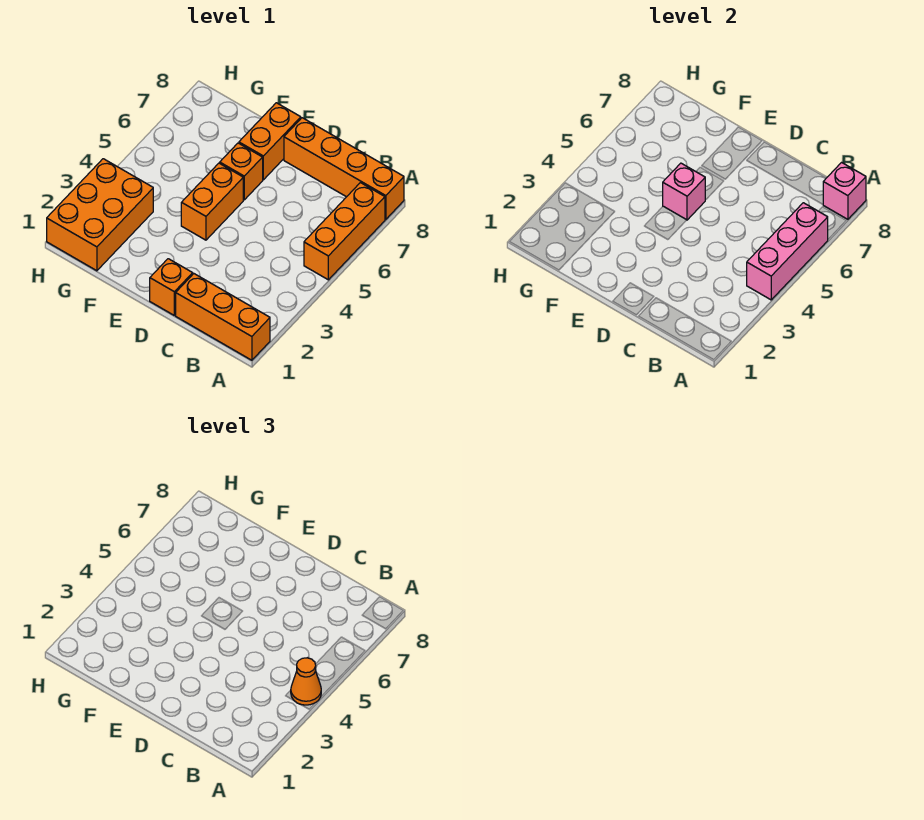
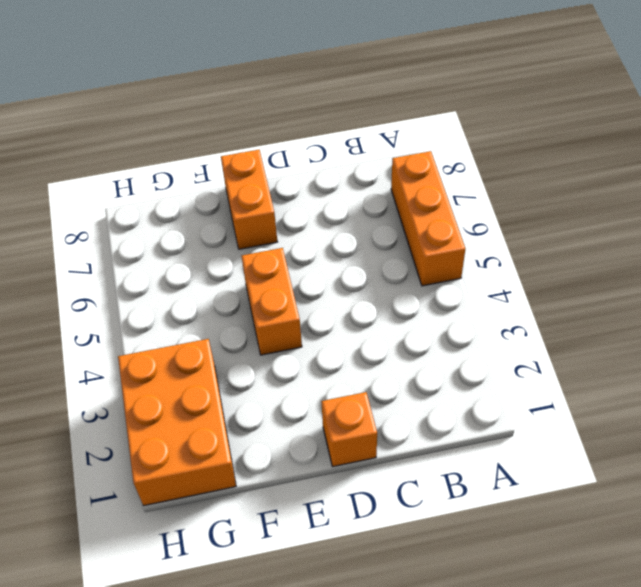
none -> orange brick A1:C1 level 1
none -> orange brick A8:D8 level 1
none -> orange brick E6 level 1

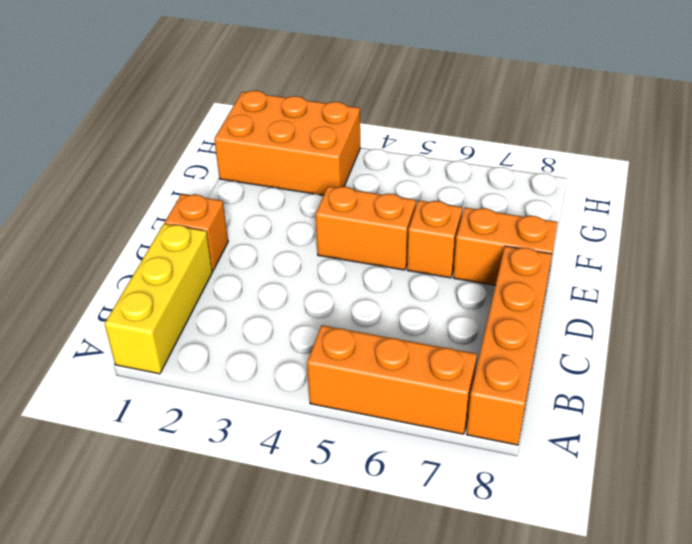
yellow brick A1:C1 level 1 -> orange brick A1:C1 level 1
none -> pink brick A4:A6 level 2
none -> pink brick A8 level 2
none -> pink brick E5 level 2

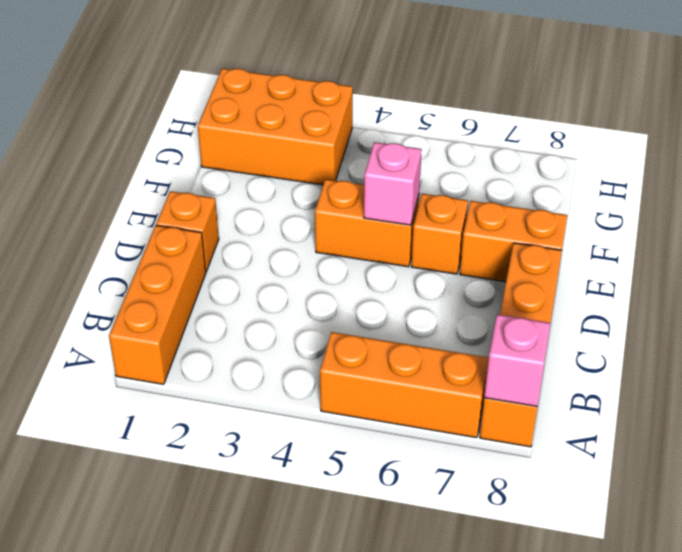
none -> pink brick A4:A6 level 2
none -> orange cone A4 level 3

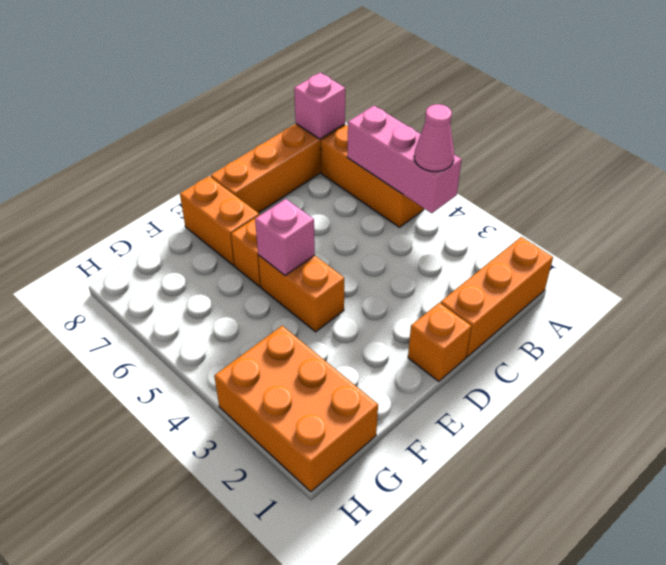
pink cone A4 level 3 -> orange cone A4 level 3

